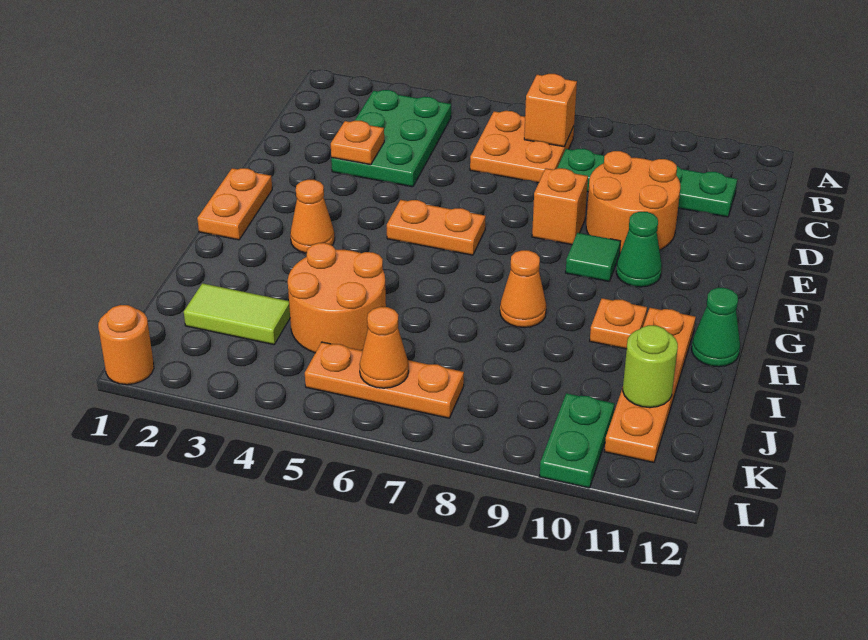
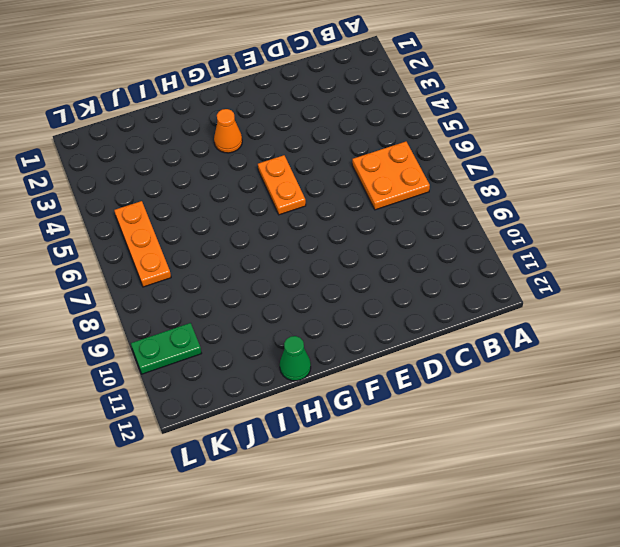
none -> green plate B3:D4 level 1
none -> green plate C8:C11 level 1
none -> orange round brick D9:E10 level 1

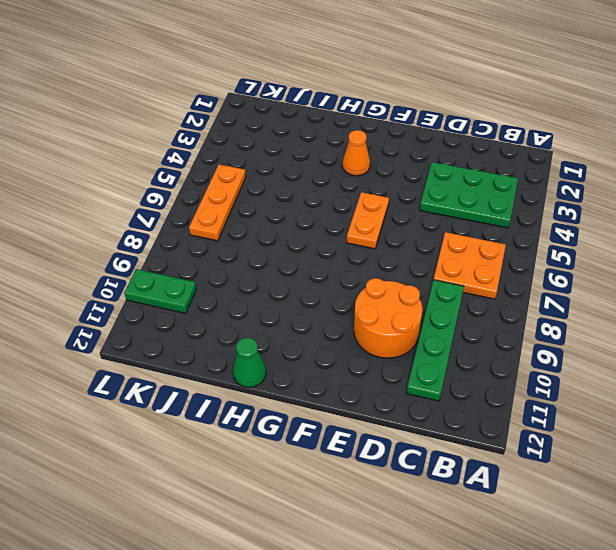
none -> orange brick E8 level 1
none -> orange plate F1:G1 level 1
none -> green tile F9 level 1

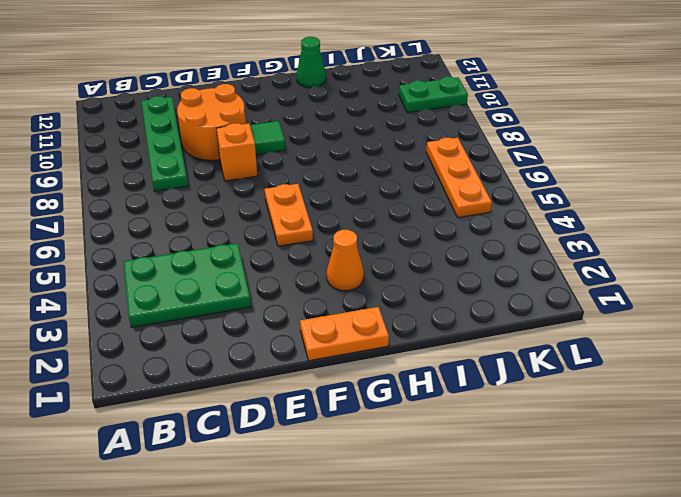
none -> orange plate B6:C7 level 1
none -> green cone F10 level 1
none -> orange cone H8 level 1

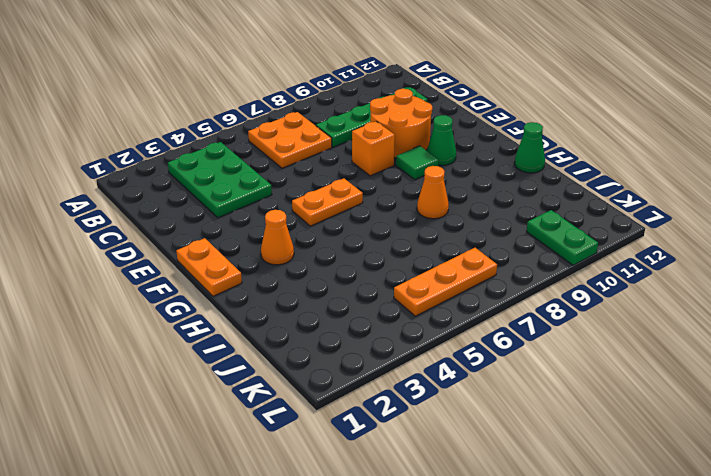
none -> orange plate H10 level 1
none -> orange plate H11:K11 level 1
none -> orange round brick I4:J5 level 1

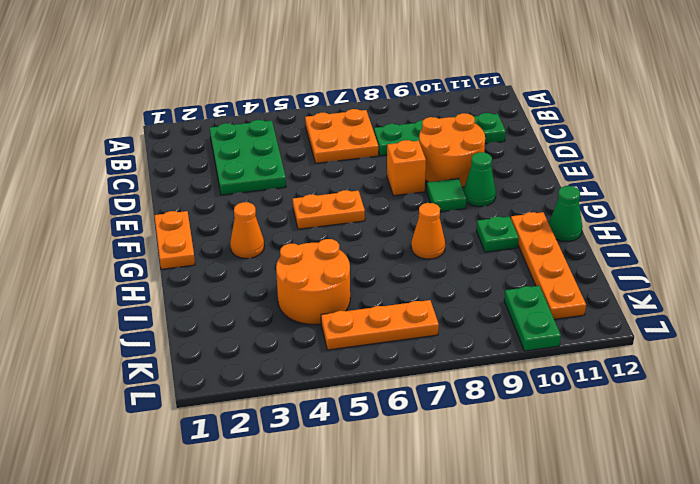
green plate H10 level 1 -> orange plate H10 level 1
none -> lime tile J2:J3 level 1
none -> orange round brick L1 level 1
none -> orange brick B7 level 2

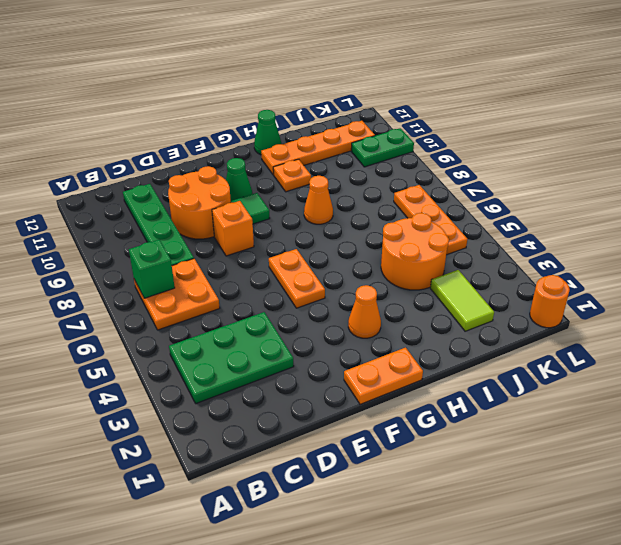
green brick B7 level 2 -> orange brick B7 level 2
none -> orange plate D3 level 2
none -> lime round brick J11 level 2
none -> orange cone K6 level 2

